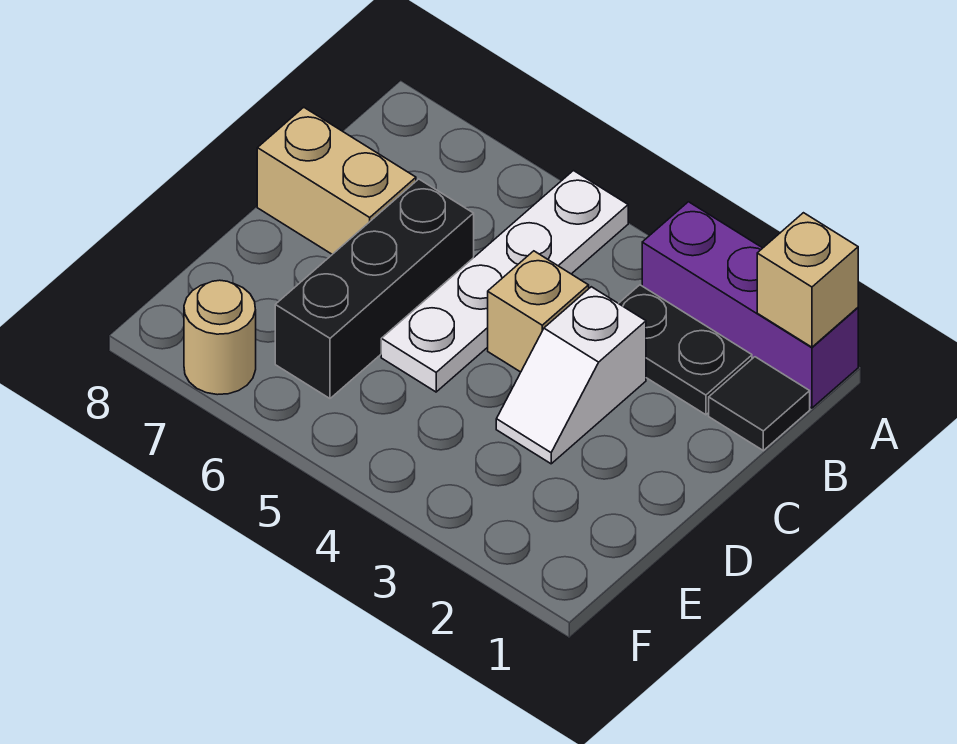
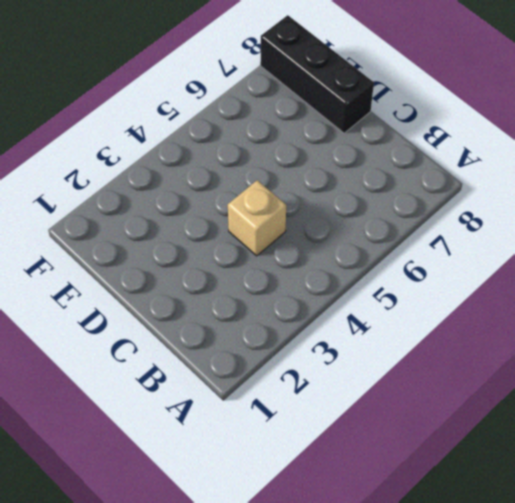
black brick D8:F8 level 1 -> black brick C6:E6 level 1
none -> purple brick A1:A3 level 1
none -> white plate A5:D5 level 1

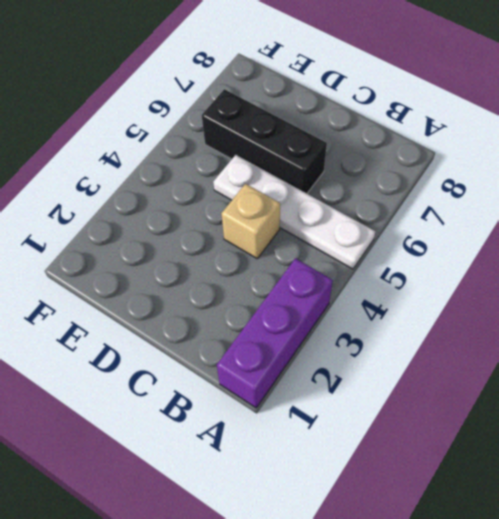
none -> black tile B1 level 1
none -> black plate B2:B3 level 1

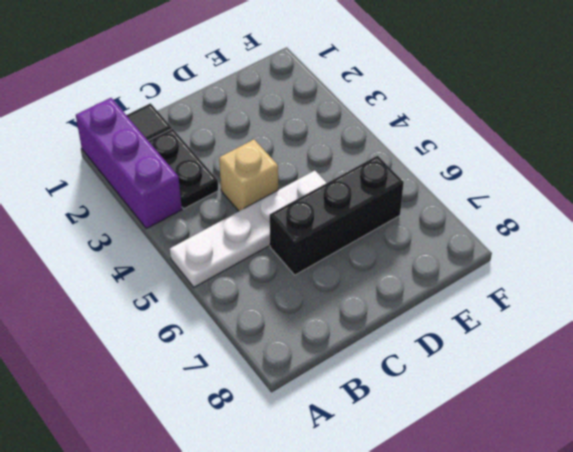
none -> white slope C3:D3 level 1 top C
none -> tan brick C7:C8 level 1

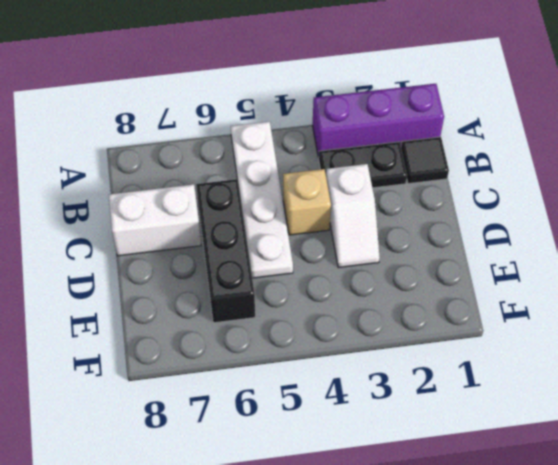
white brick C7:C8 level 1 -> tan brick C7:C8 level 1
none -> tan round brick F7 level 1
none -> tan brick A1 level 2

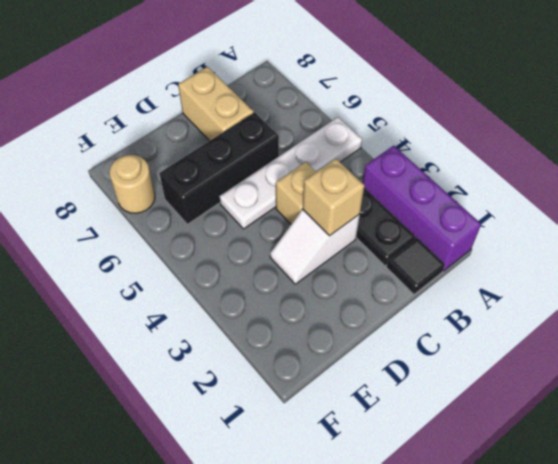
tan brick C3 level 2 -> tan brick A1 level 2

